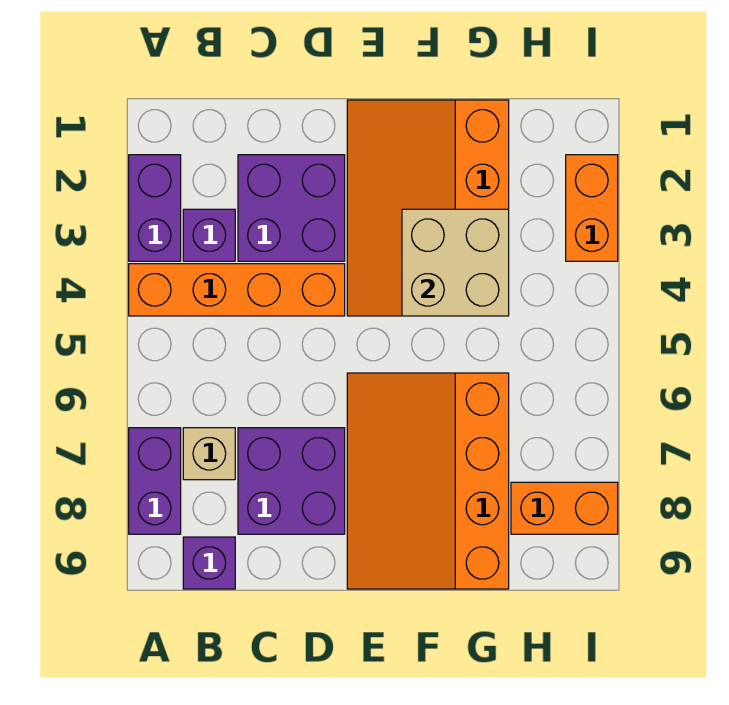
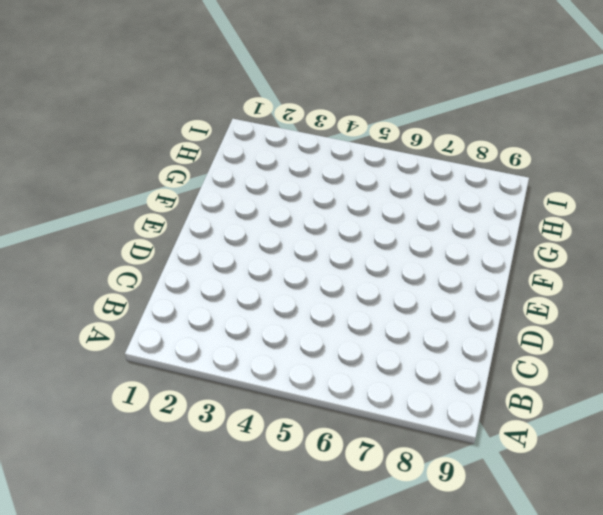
none -> purple brick A2:A3 level 1
none -> orange brick A4:D4 level 1
none -> purple brick A7:A8 level 1

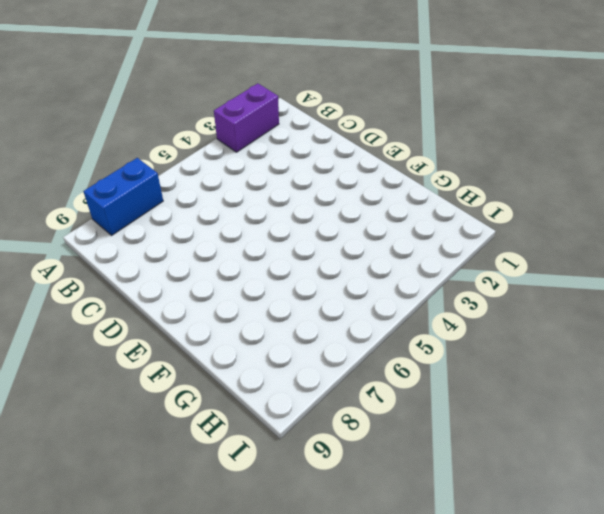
blue brick A7:A8 level 1 -> purple brick A7:A8 level 1
none -> orange brick A4:D4 level 1
none -> purple brick B3 level 1
none -> tan brick B7 level 1

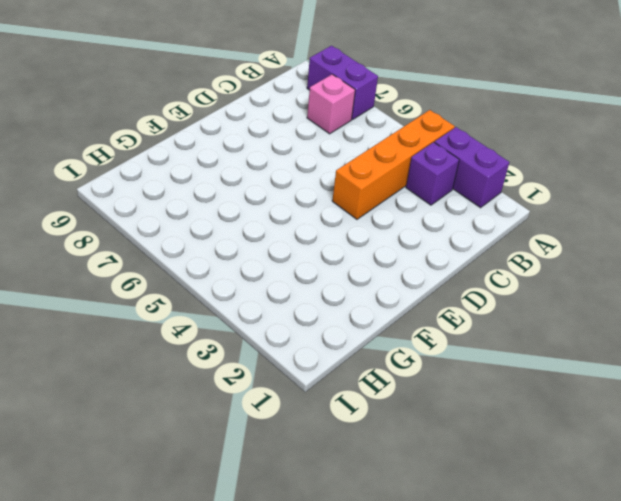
pink brick B7 level 1 -> tan brick B7 level 1
none -> purple brick B9 level 1
none -> purple brick C2:D3 level 1
none -> purple brick C7:D8 level 1

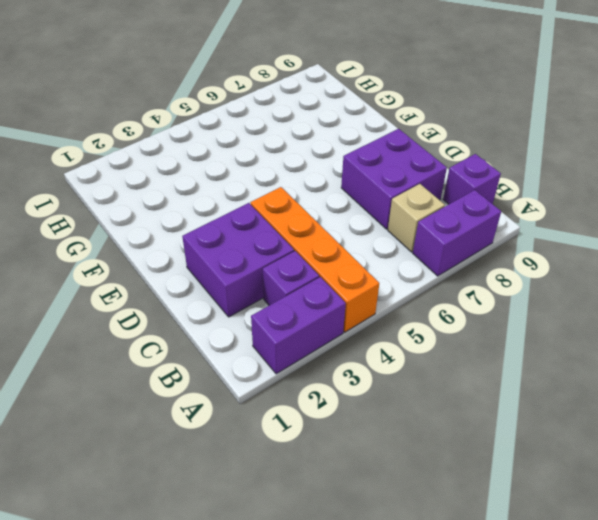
none -> orange slope E1:G4 level 1 top G
none -> orange slope E6:G9 level 1 top G
none -> orange brick H8:I8 level 1

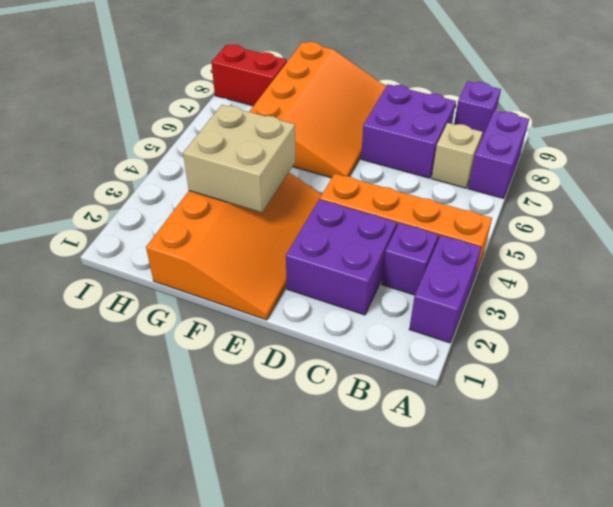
red brick H8:I8 level 1 -> orange brick H8:I8 level 1
none -> orange brick I2:I3 level 1

